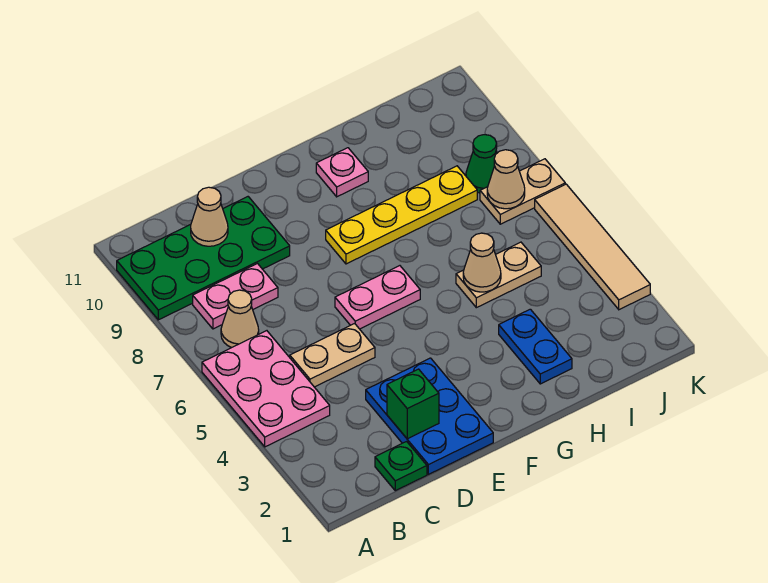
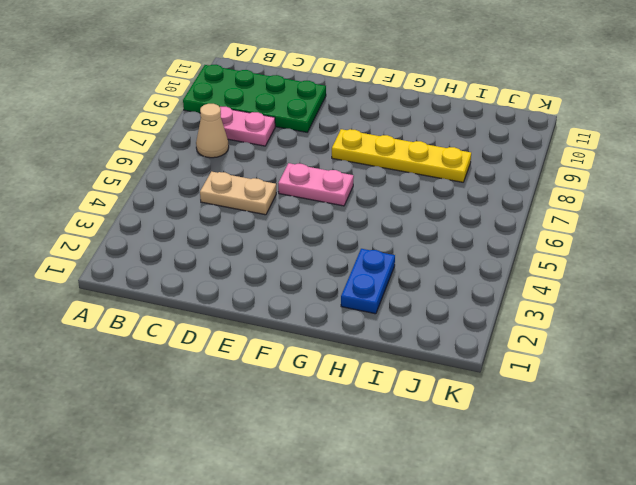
none -> pink plate A4:B6 level 1
none -> green plate C1 level 1
none -> blue plate D1:E3 level 1

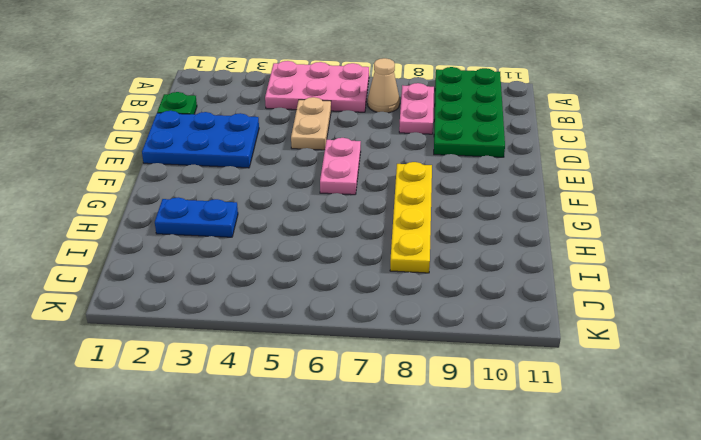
none -> pink plate G10 level 1
none -> tan plate H5:I5 level 1
none -> tan plate J7:K7 level 1

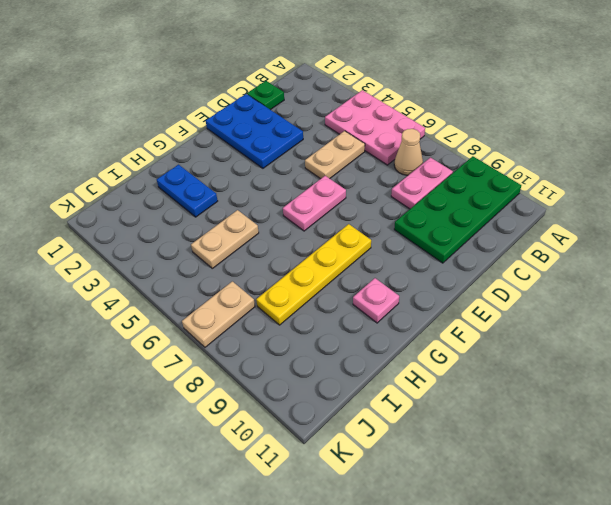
none -> green cone J8 level 1
none -> tan tile K3:K6 level 1
none -> tan cone C10 level 2

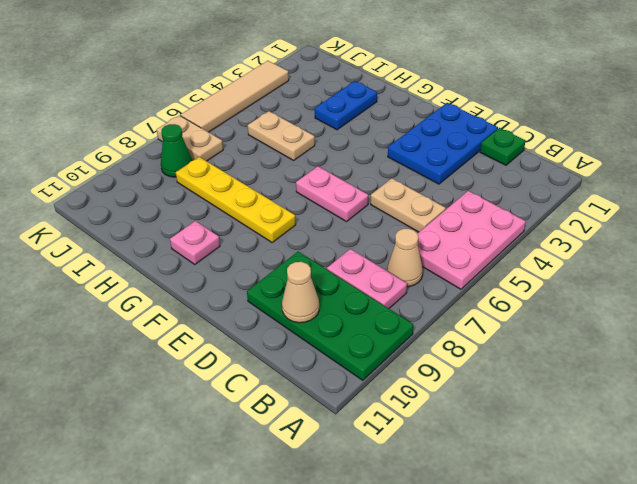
none -> green brick D2 level 2
none -> tan cone H5 level 2
none -> tan cone J7 level 2

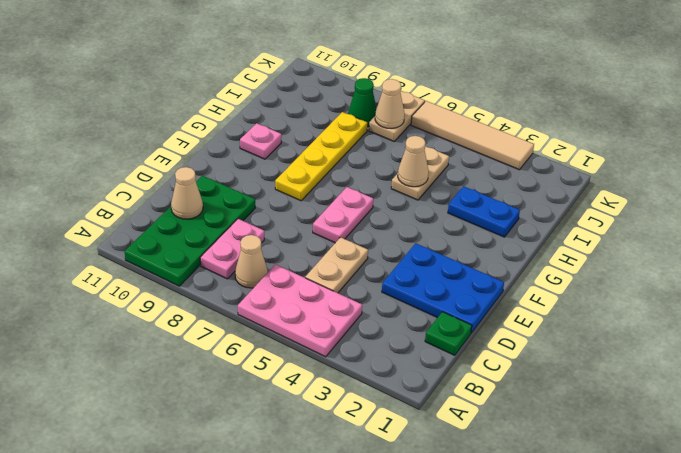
none -> green brick D2 level 2

